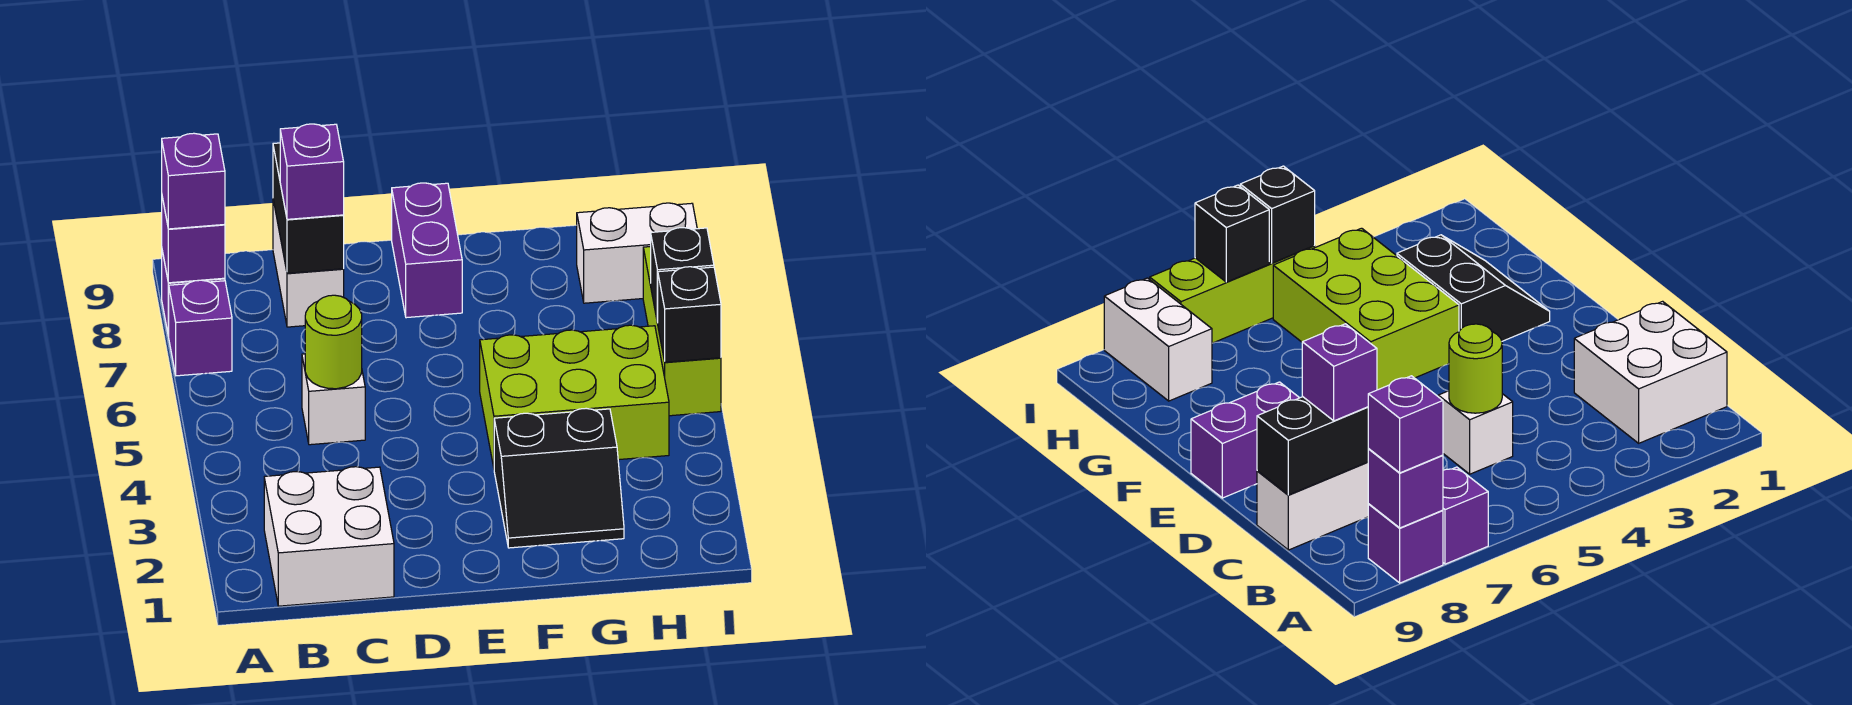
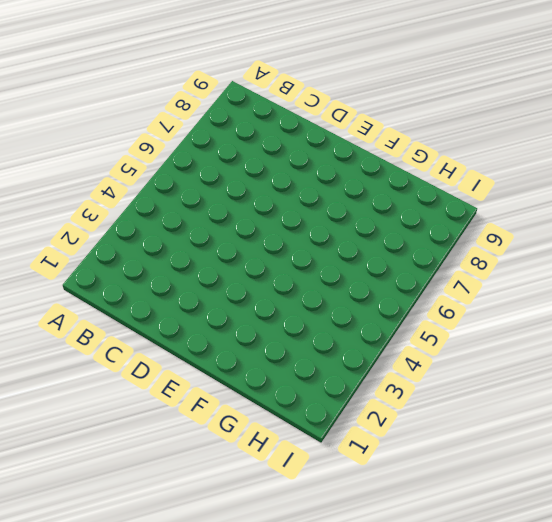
none -> purple brick A7 level 1
none -> purple brick A8 level 1
none -> white brick B1:C2 level 1

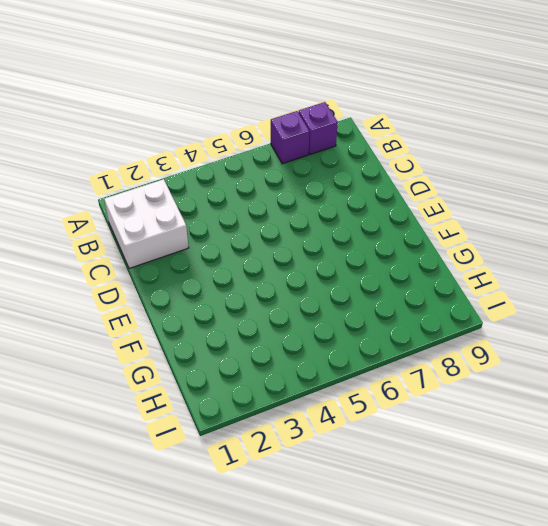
none -> white brick C5 level 1
none -> white brick C8:C9 level 1
none -> purple brick E8:E9 level 1

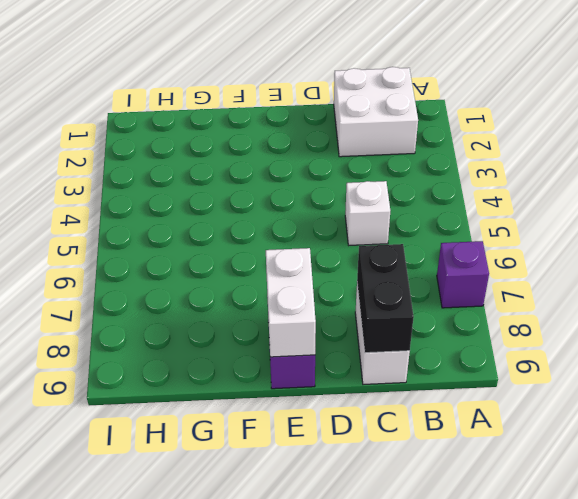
white brick E8:E9 level 2 -> white brick H8:I8 level 1
none -> purple brick A8 level 1
none -> black slope F2:G3 level 1 top 3
none -> lime brick F4:H5 level 1

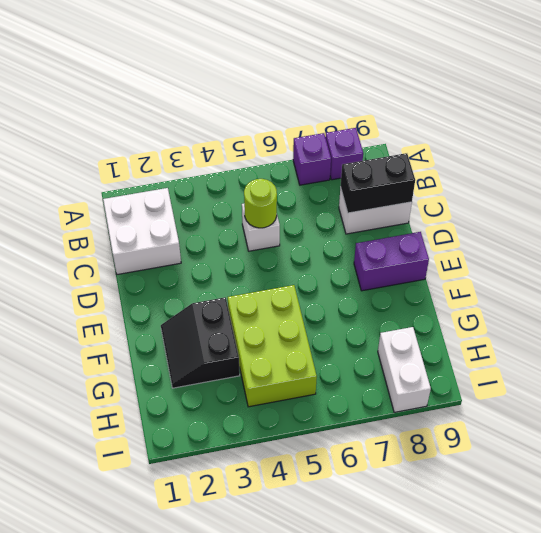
none -> lime brick I5:I7 level 1
none -> purple brick A8 level 2
none -> black brick I5 level 2

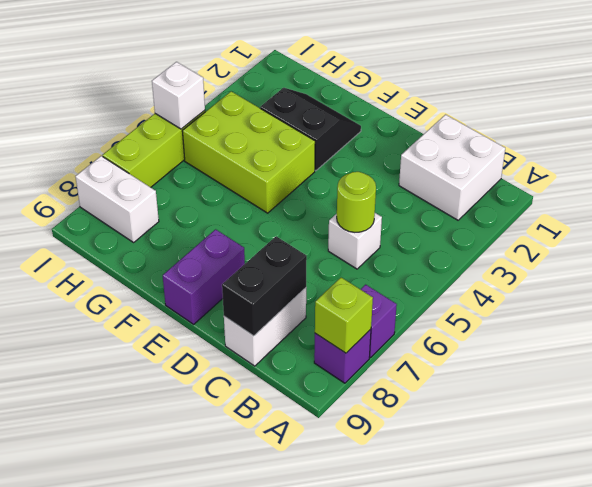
lime brick A8 level 2 -> purple brick A8 level 2
white brick I5 level 2 -> black brick I5 level 2
none -> black brick I6 level 2
none -> purple brick A8 level 3
none -> purple brick C8 level 3

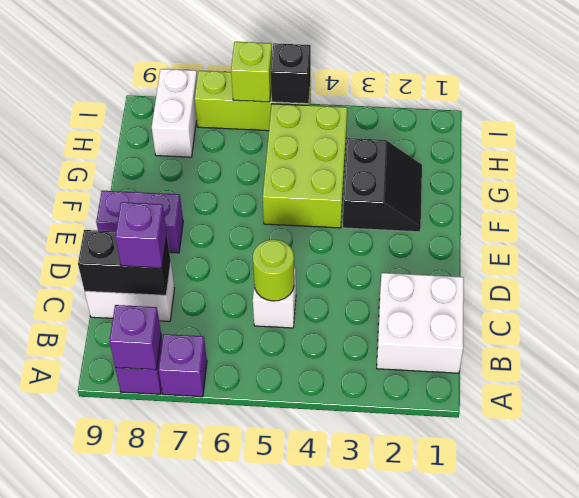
lime brick I6 level 2 -> black brick I6 level 2
none -> purple brick A8 level 3

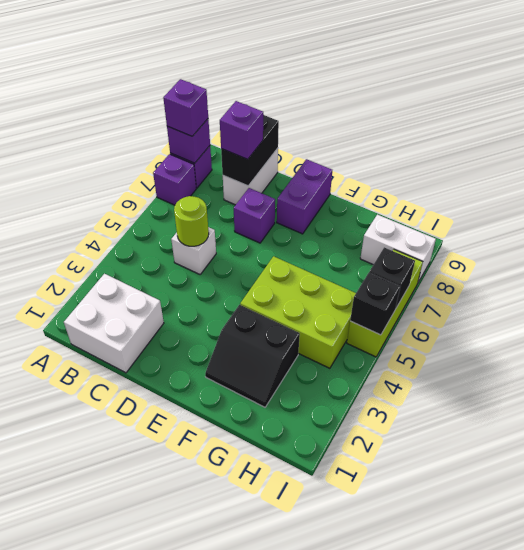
purple brick D7 level 1 -> none

